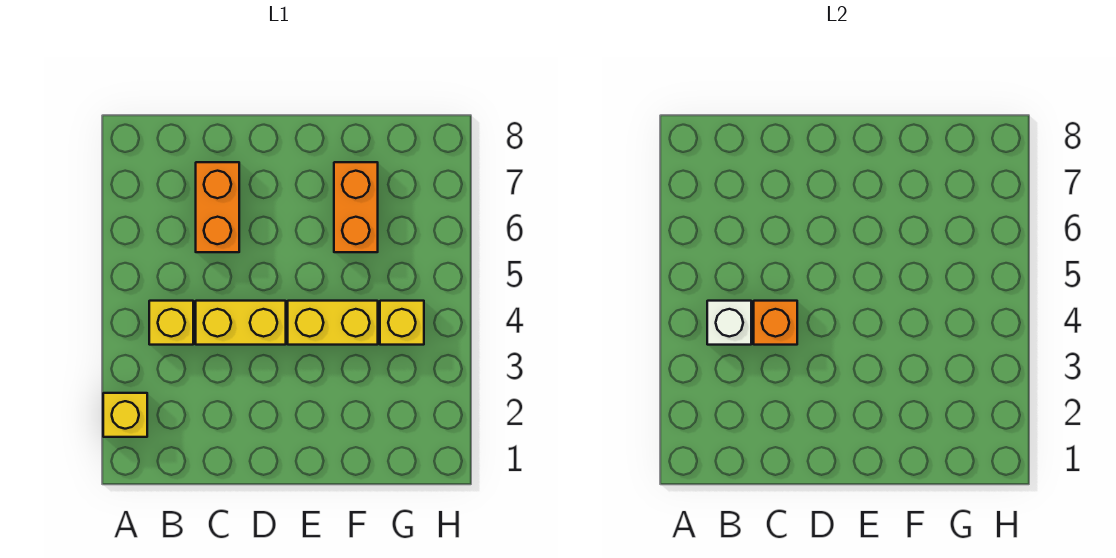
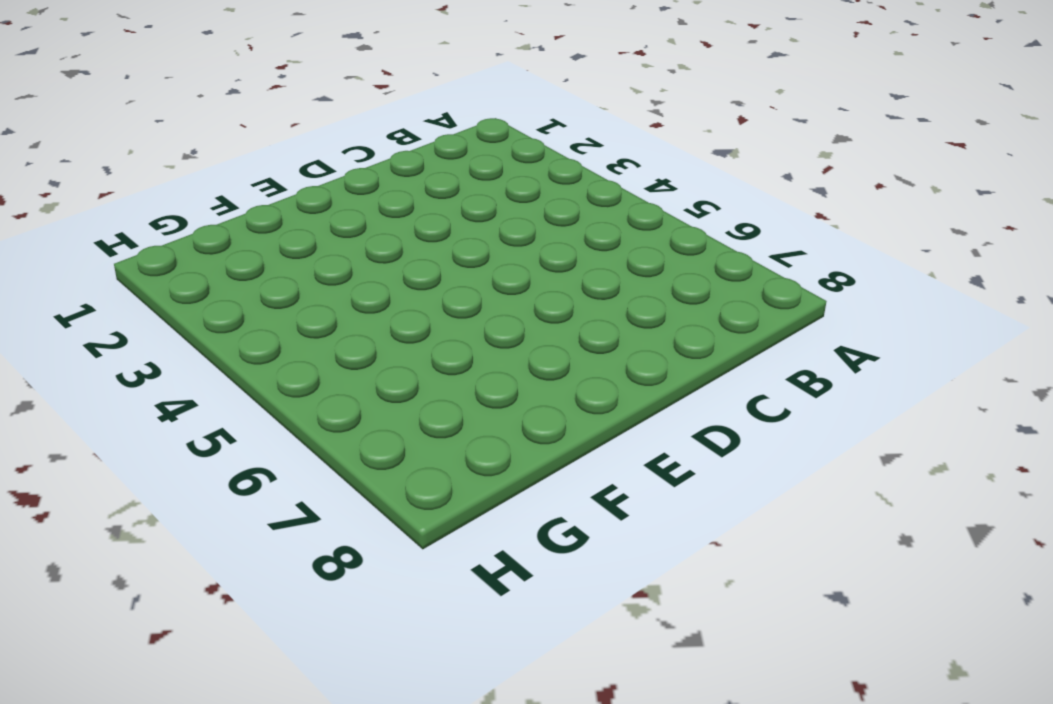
none -> yellow brick A2 level 1
none -> yellow brick B4 level 1

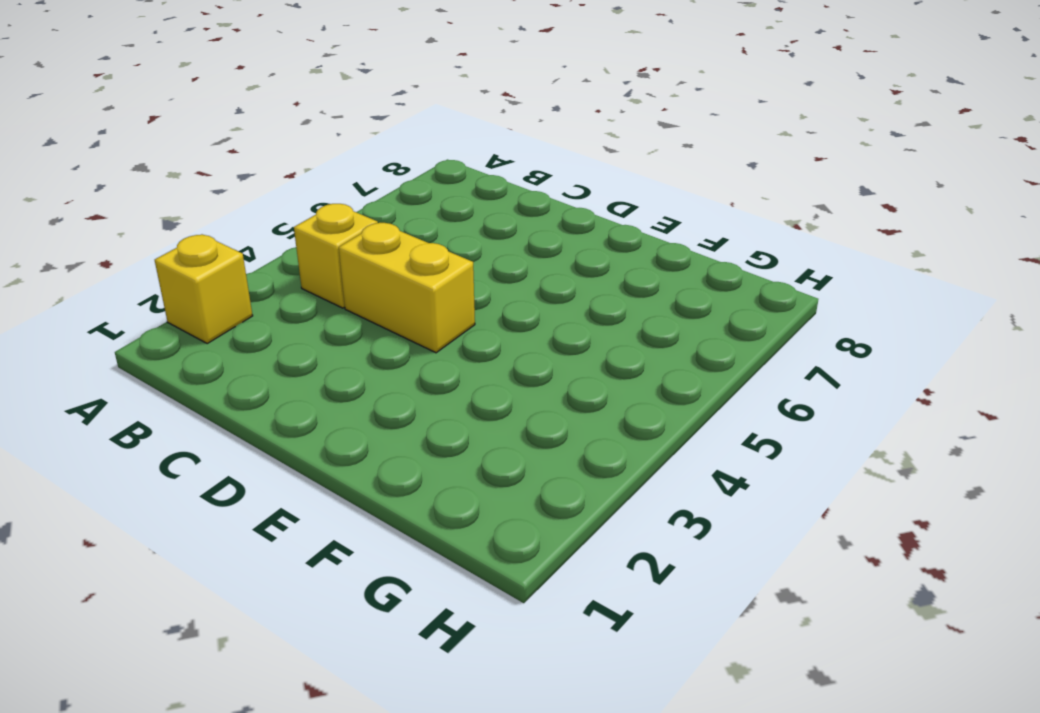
none -> orange brick C6:C7 level 1
none -> yellow brick E4:F4 level 1

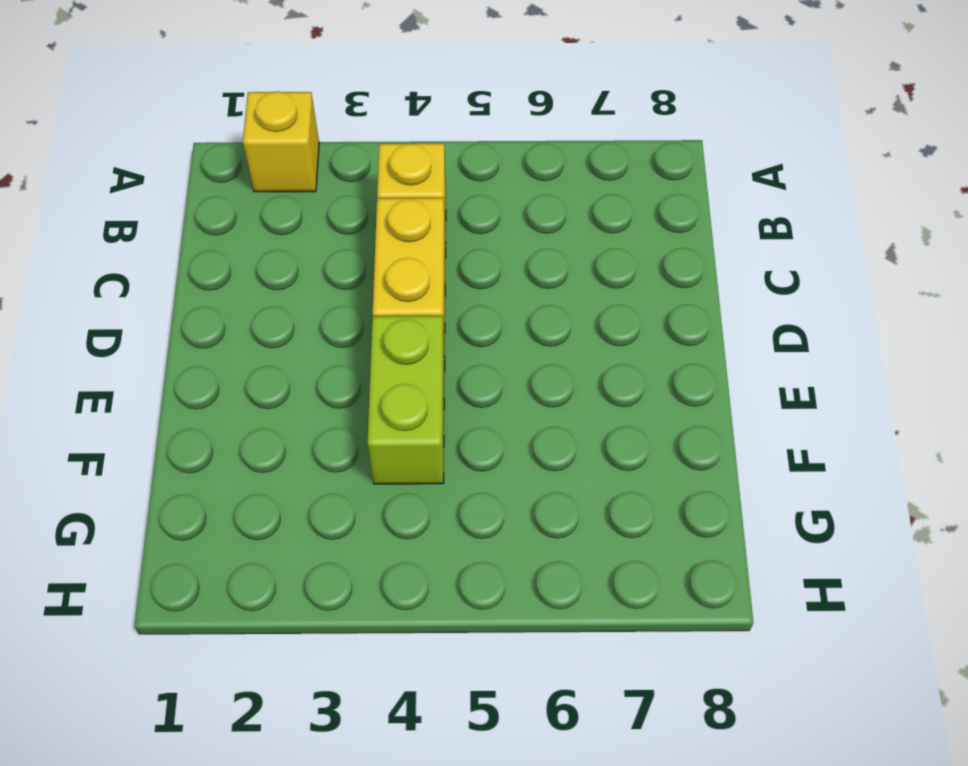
lime brick E4:F4 level 1 -> yellow brick E4:F4 level 1
none -> orange brick C6:C7 level 1
none -> orange brick F6:F7 level 1

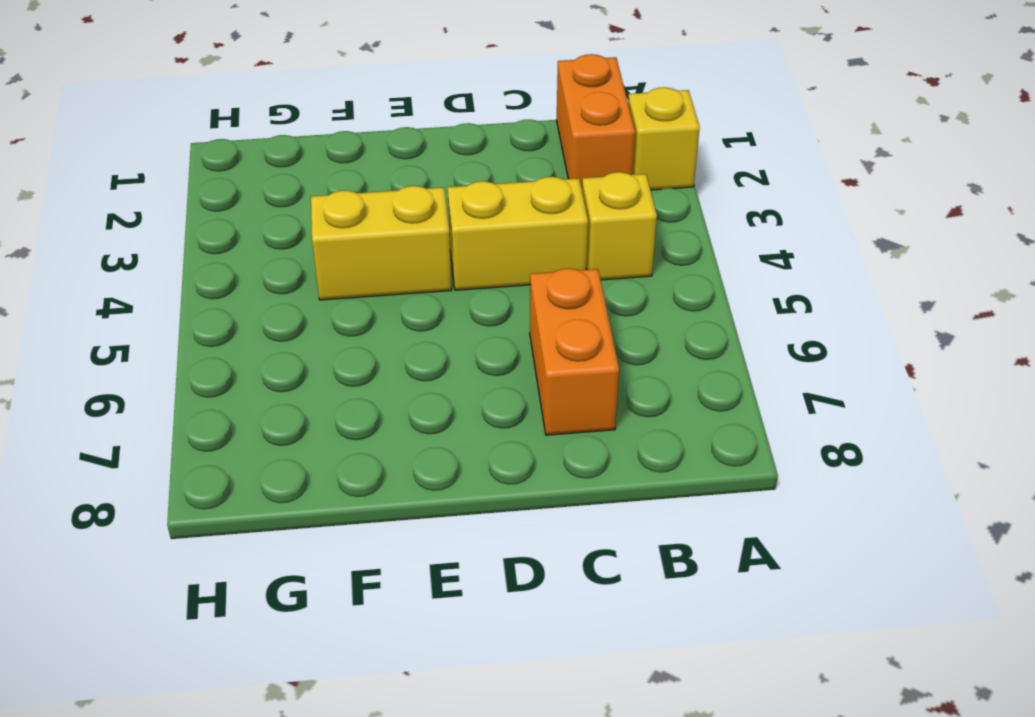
orange brick B1:B2 level 1 -> orange brick F6:F7 level 1
none -> yellow brick G4 level 1
none -> white brick B4 level 2

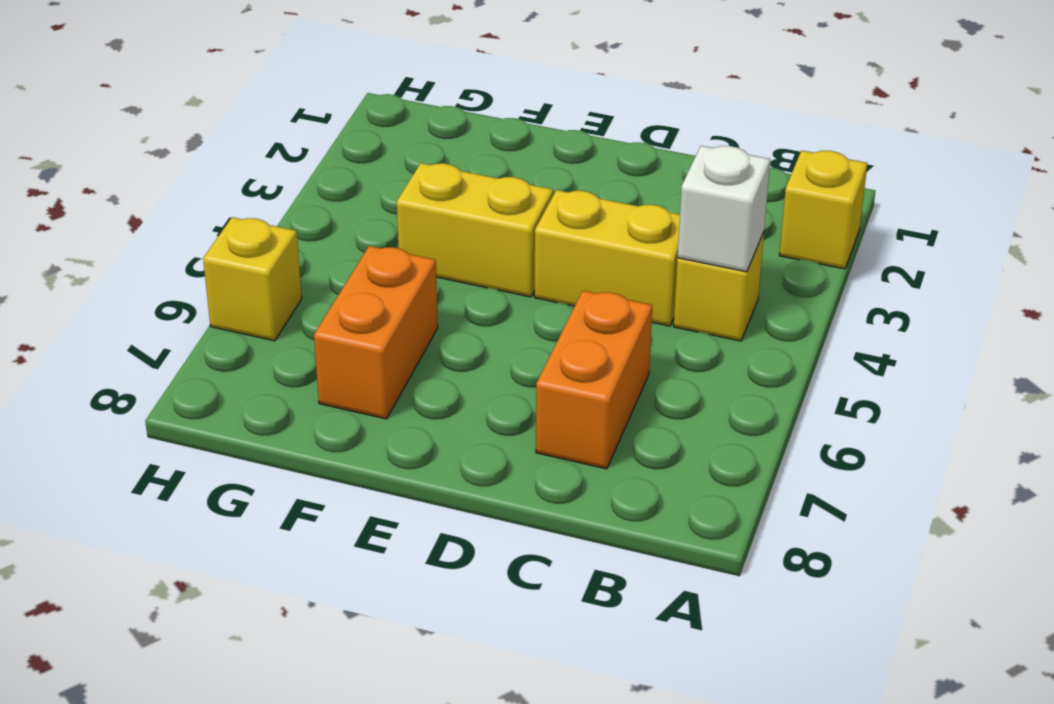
yellow brick H6 level 1 -> yellow brick G4 level 1
none -> orange brick C4 level 2

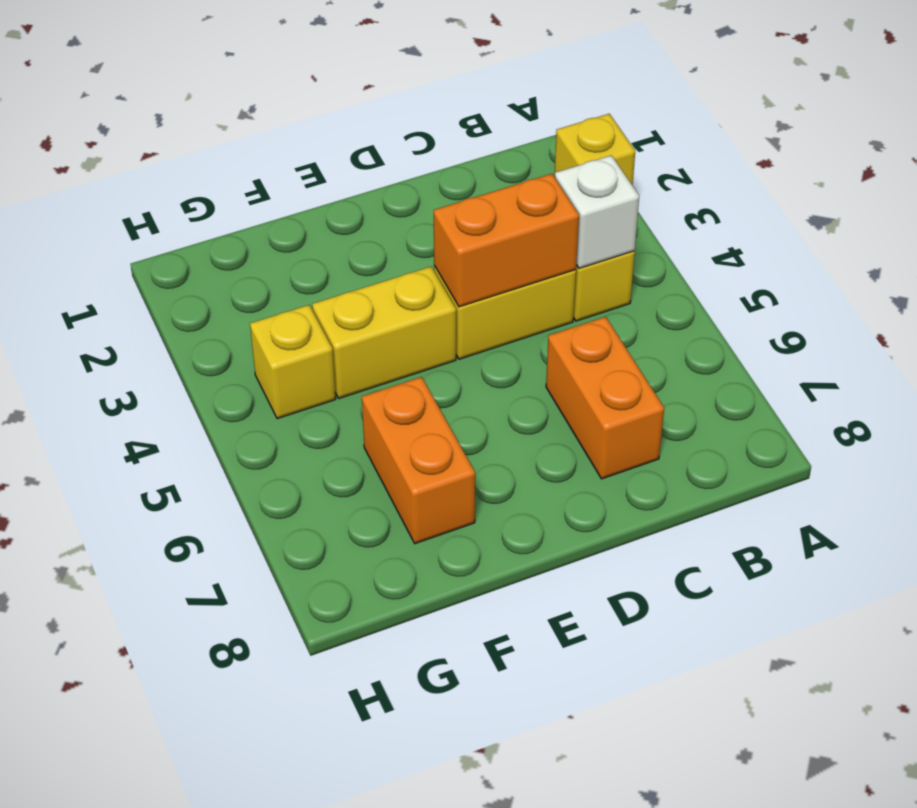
orange brick C4:D4 level 2 -> orange brick C4 level 2

